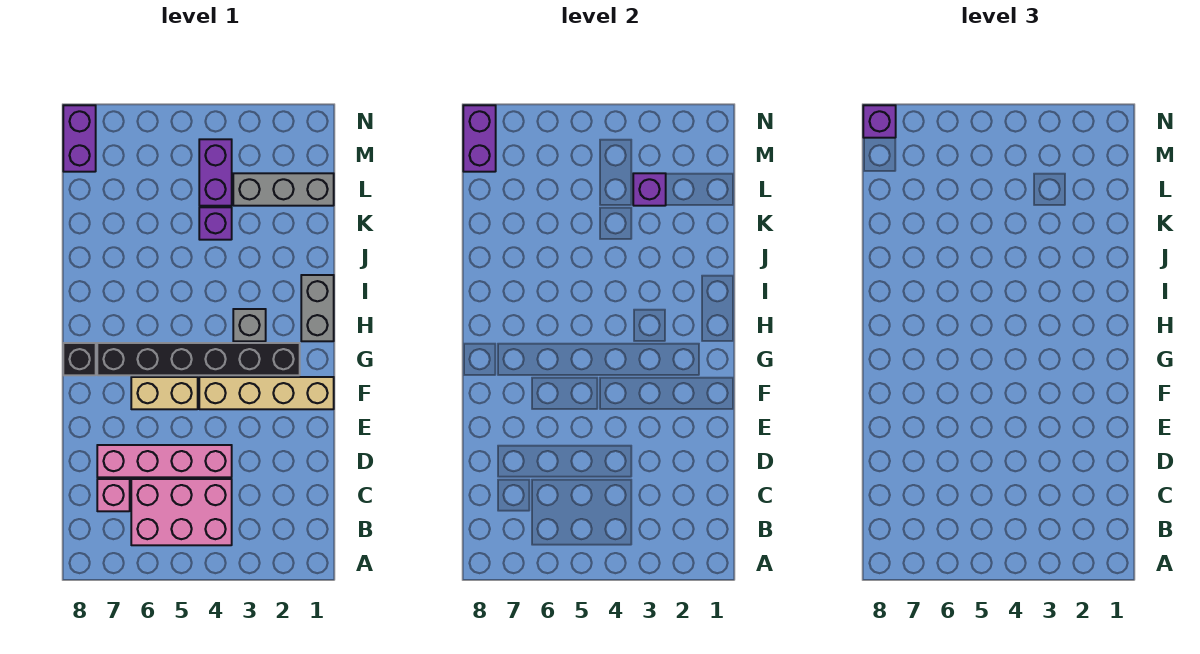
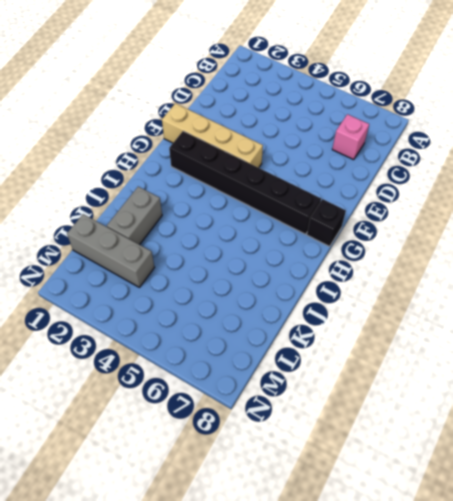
grey brick J2:K2 level 1 -> grey brick H1:I1 level 1
none -> pink brick B4:C6 level 1
none -> pink brick D4:D7 level 1
none -> tan brick F5:F6 level 1

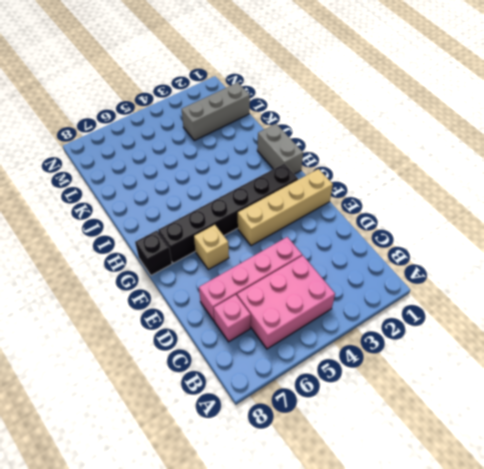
tan brick F6 level 1 -> tan brick F5:F6 level 1
none -> grey brick H3 level 1
none -> purple brick K4 level 1
none -> purple brick L4:M4 level 1

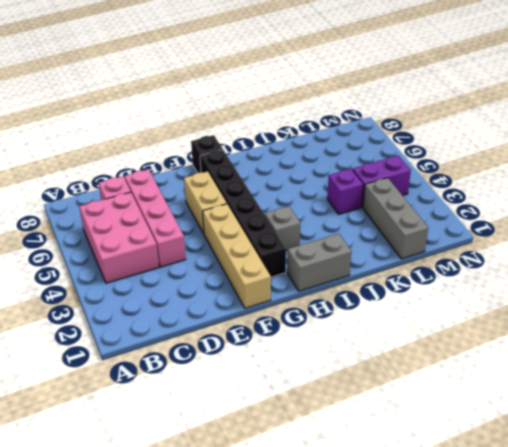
none -> purple brick M8:N8 level 1
none -> purple brick L3 level 2
none -> purple brick M8:N8 level 2

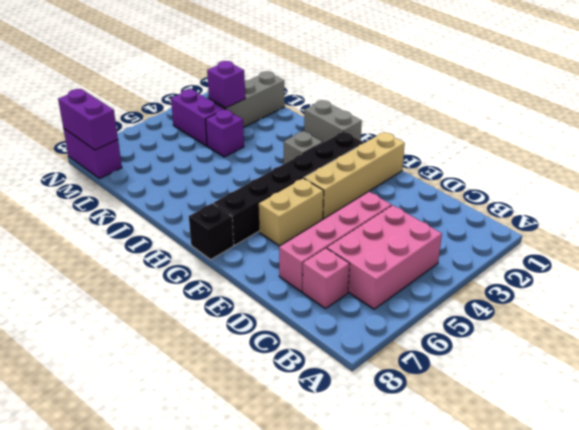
none -> purple brick N8 level 3

